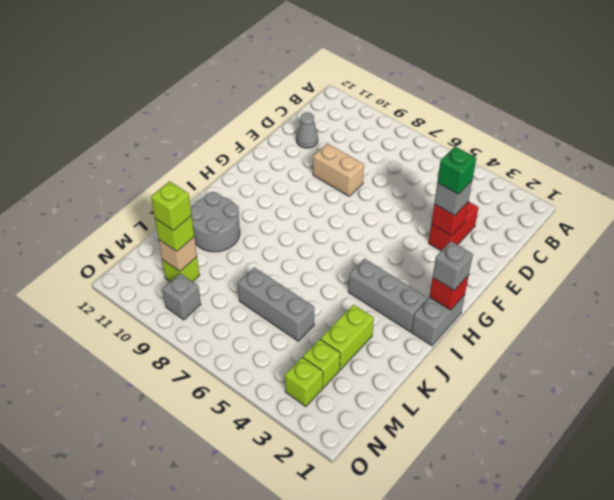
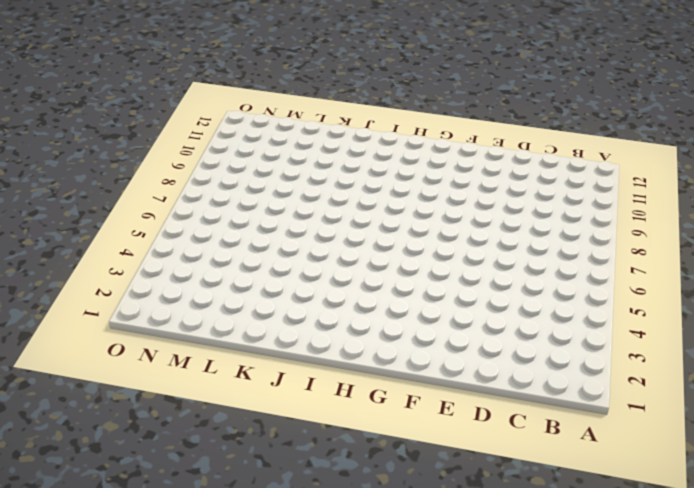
none -> red brick D3:E3 level 1
none -> grey cone D11 level 1
none -> tan brick E8:E9 level 1

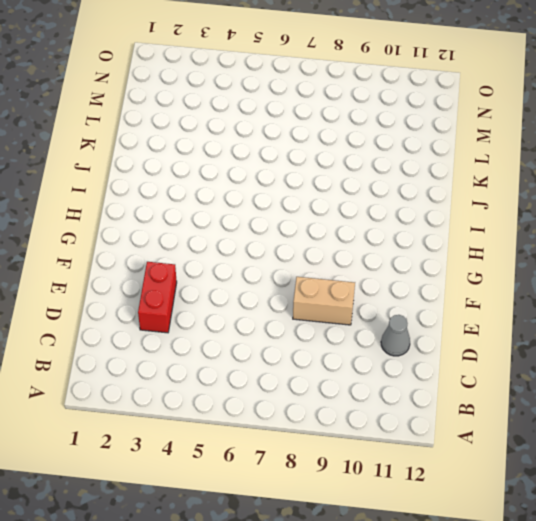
none -> grey brick H1:I1 level 1
none -> grey brick I2:I4 level 1
none -> grey round brick J10:K11 level 1

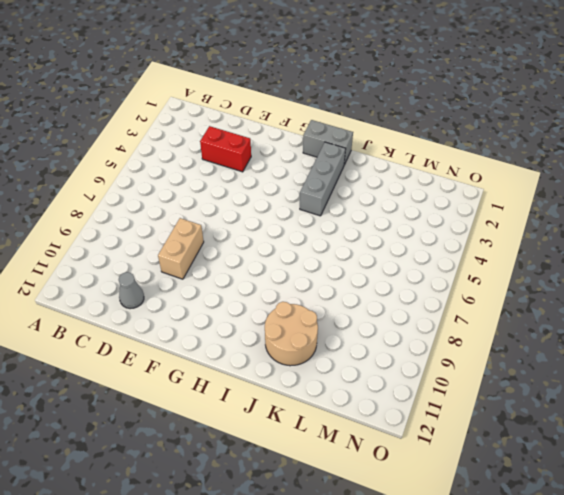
tan round brick J10:K11 level 1 -> grey round brick J10:K11 level 1
none -> lime brick K3:L3 level 1
none -> grey brick L5:L7 level 1
none -> lime brick M3 level 1

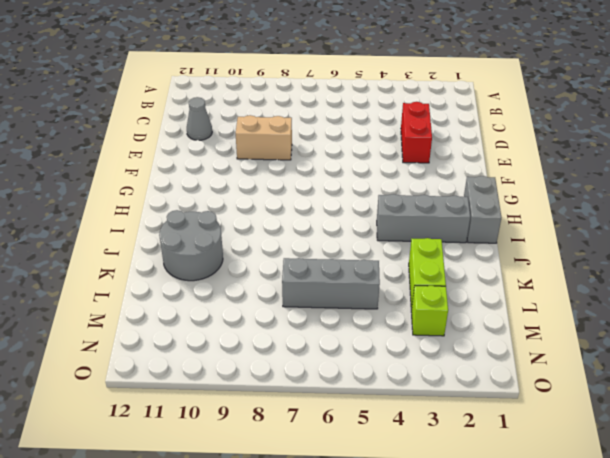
none -> lime brick M10 level 1
none -> lime brick N3 level 1
none -> grey brick N9 level 1

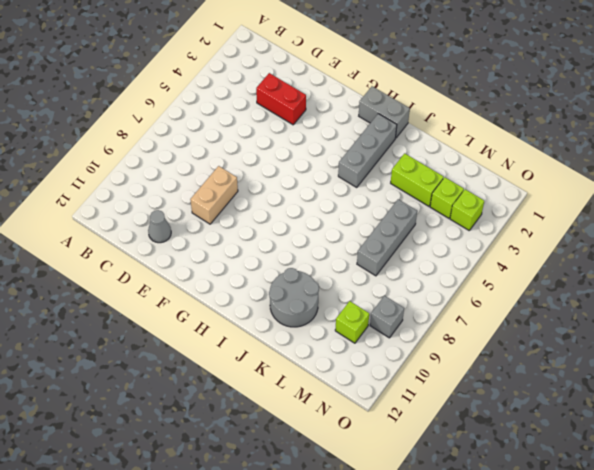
none -> red brick E3 level 2
none -> red brick H1 level 2
none -> tan brick M10 level 2

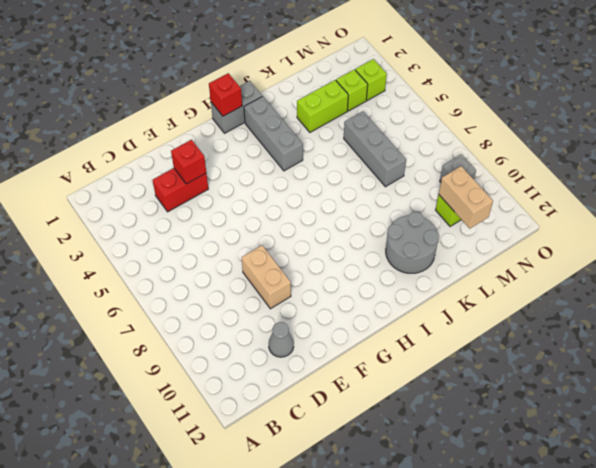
tan brick M10:M11 level 2 -> tan brick M10 level 2
none -> grey brick E3 level 3
none -> grey brick H1 level 3
none -> lime brick M10 level 3

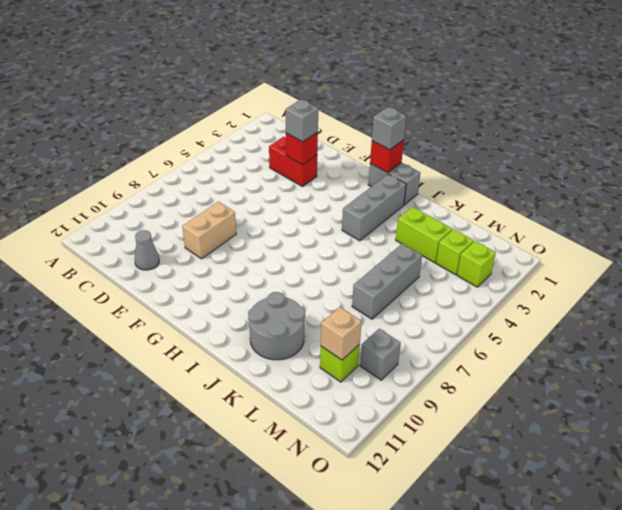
none -> lime brick M10 level 3
none -> green brick E3 level 4
none -> lime brick M10 level 4

